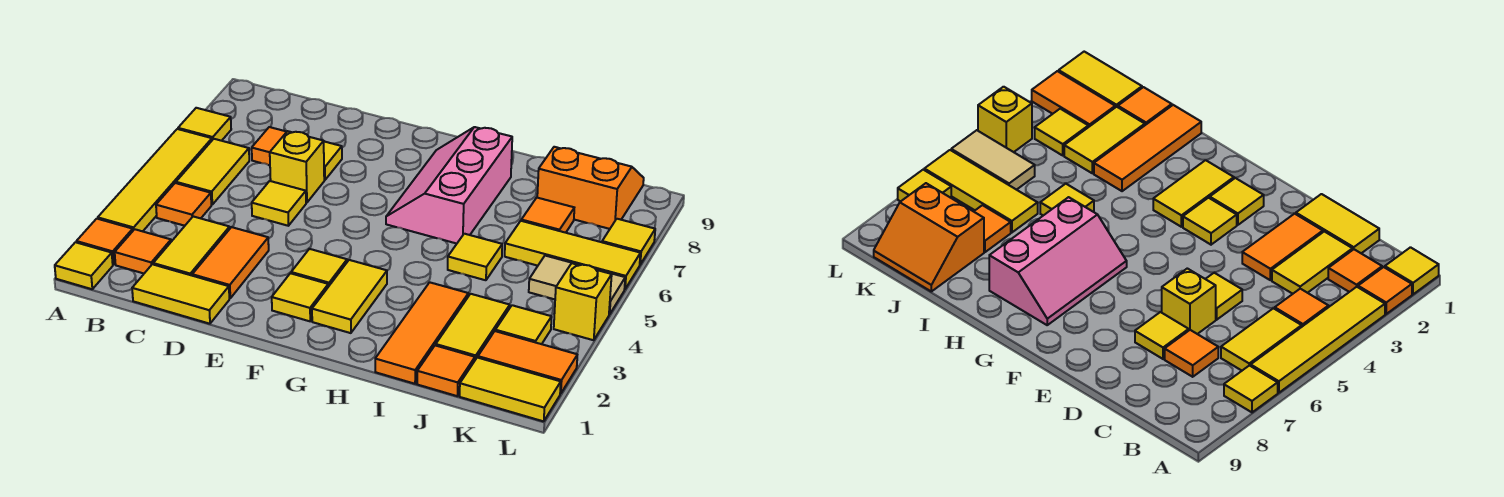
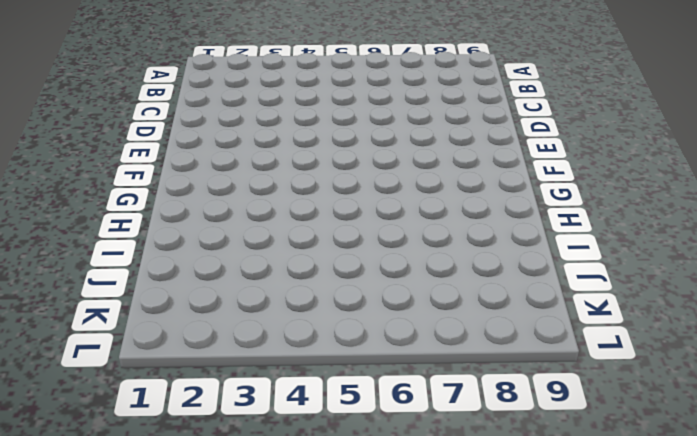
none -> yellow tile A1 level 1
none -> orange tile A2 level 1
none -> yellow tile A3:A6 level 1
none -> yellow tile A7 level 1

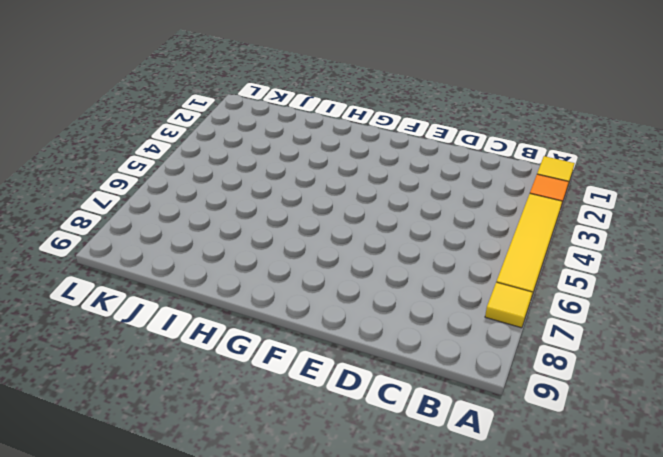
none -> orange tile B2 level 1
none -> orange tile B4 level 1
none -> yellow tile B5:B6 level 1
none -> yellow tile C1:D1 level 1

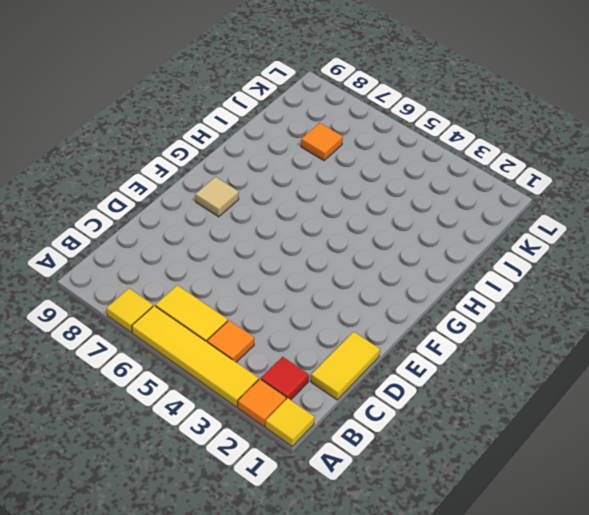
red tile B2 level 1 -> orange tile B2 level 1
tan tile F8 level 1 -> none
none -> yellow tile C2:C3 level 1
none -> orange tile C7 level 1
none -> orange tile D2:D3 level 1
none -> yellow tile D5 level 1

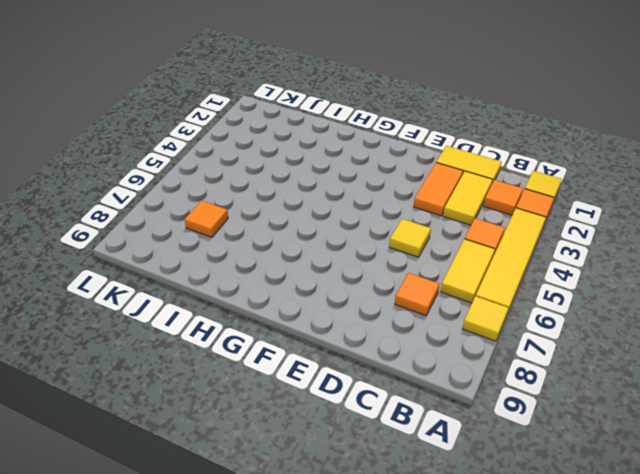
none -> yellow brick D6 level 1
none -> yellow tile D7 level 1
none -> yellow tile F2 level 1
none -> yellow tile F3 level 1

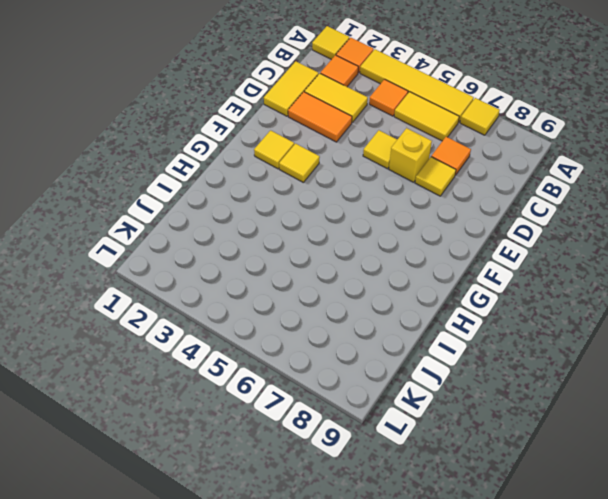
none -> yellow tile G2:G3 level 1
none -> pink slope G6:H8 level 1 top H
none -> orange tile I1:I3 level 1
none -> yellow tile I5 level 1

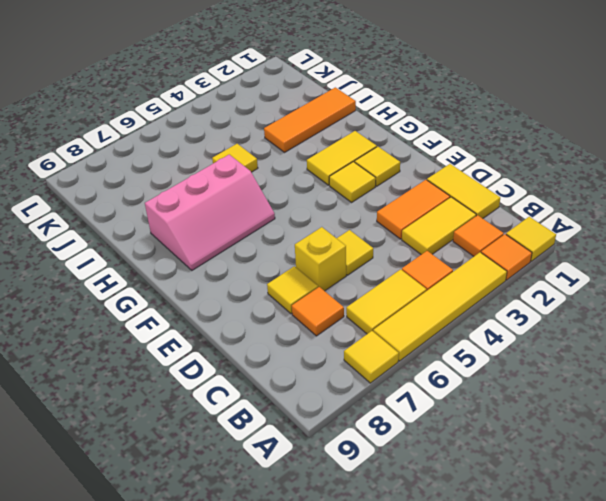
none -> orange tile J1 level 1
none -> yellow tile J2:J3 level 1
none -> yellow tile J6:L6 level 1
none -> orange tile J7 level 1

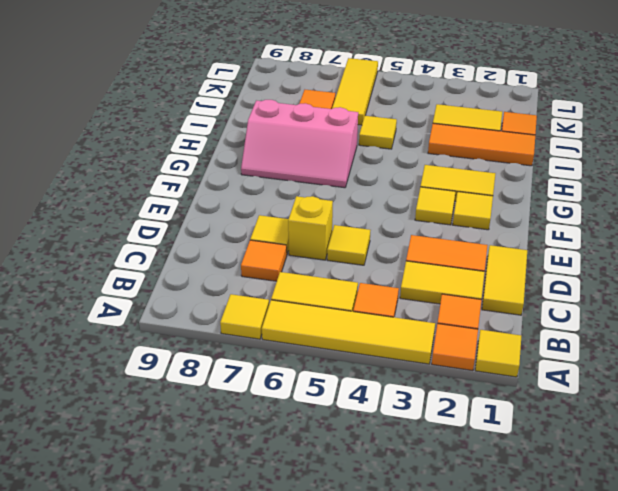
none -> orange slope J8:K9 level 1 top 8
none -> yellow tile K1:L1 level 1
none -> orange tile K2:L2 level 1
none -> yellow tile K3 level 1

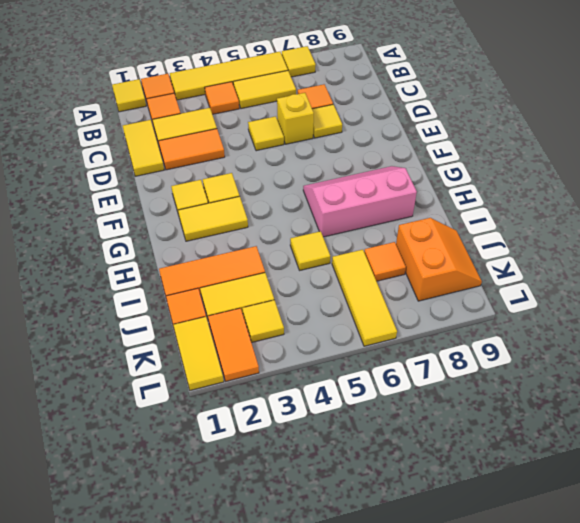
none -> tan tile K5:L5 level 1
none -> yellow brick L4 level 1
none -> yellow tile L7 level 1

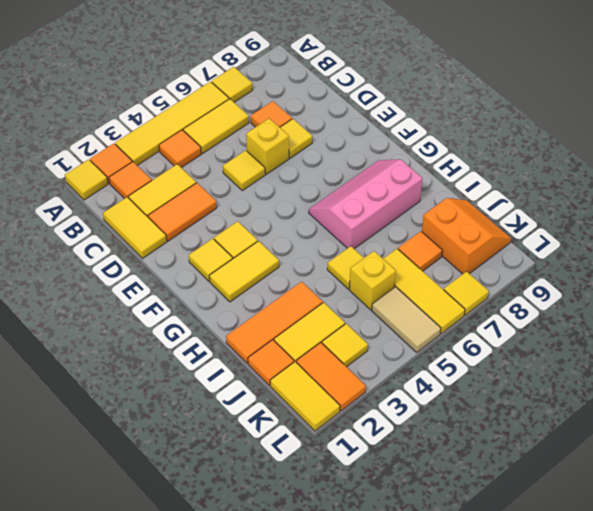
yellow brick J5 level 1 -> yellow brick L4 level 1

